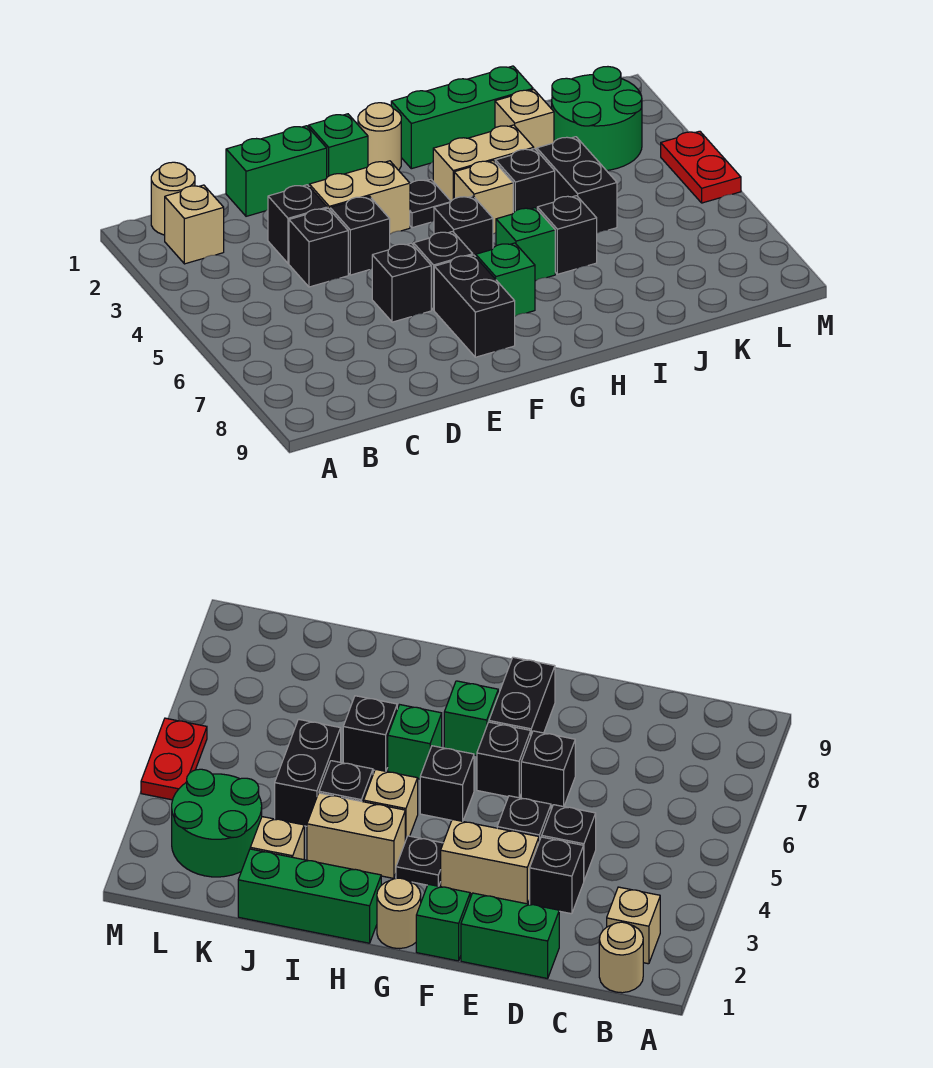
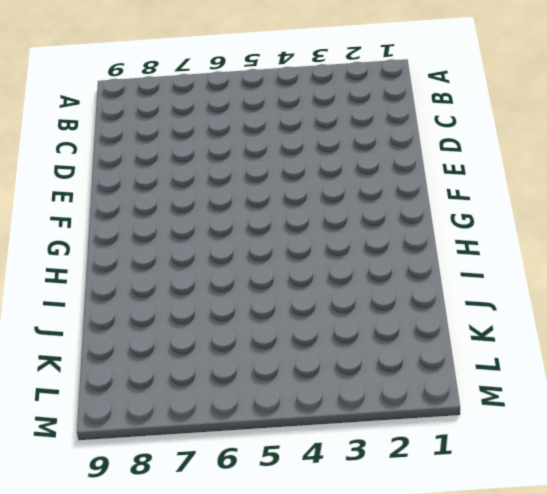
none -> tan round brick B1 level 1
none -> tan brick B2 level 1
none -> green brick D1:E1 level 1

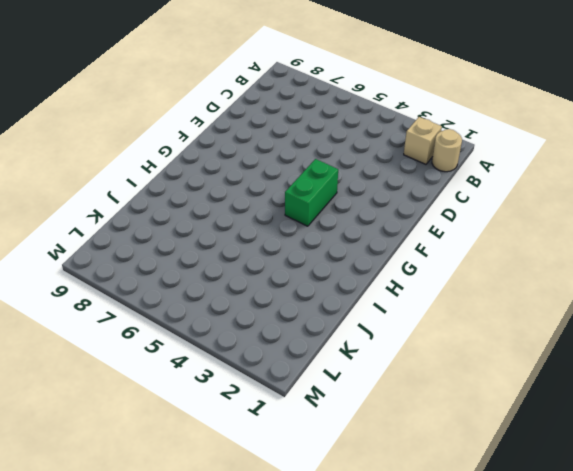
green brick F4:G4 level 1 -> green brick D1:E1 level 1
none -> black brick D3 level 1
none -> black brick D4 level 1
none -> tan brick E3:F3 level 1

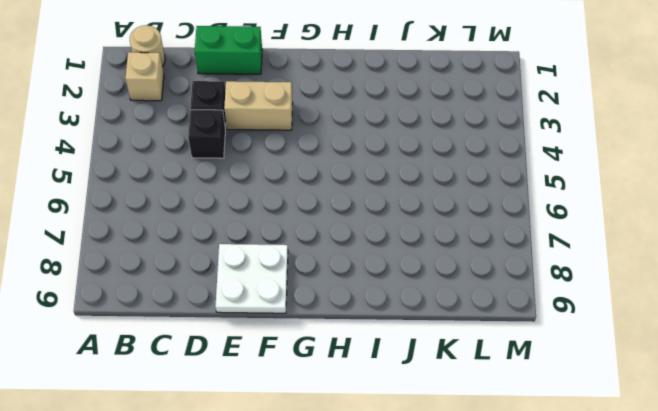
white plate E8:F9 level 1 -> black brick F7:F8 level 1
none -> black brick E4 level 1
none -> black brick E6 level 1
none -> green brick F1 level 1

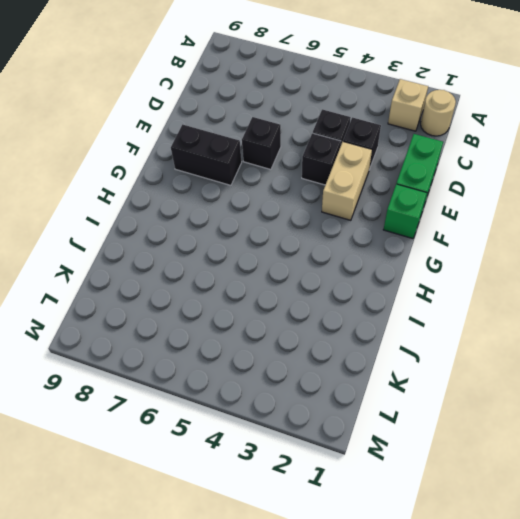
none -> black brick F6 level 1
none -> tan round brick G1 level 1
none -> black plate G3 level 1

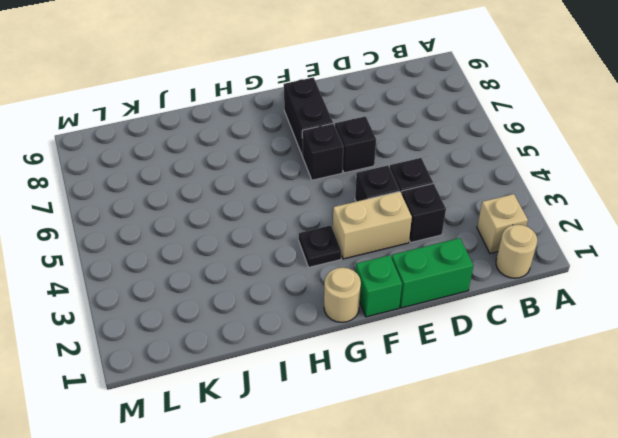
none -> black brick G5 level 1
none -> green brick G7 level 1
none -> green brick H1:J1 level 1

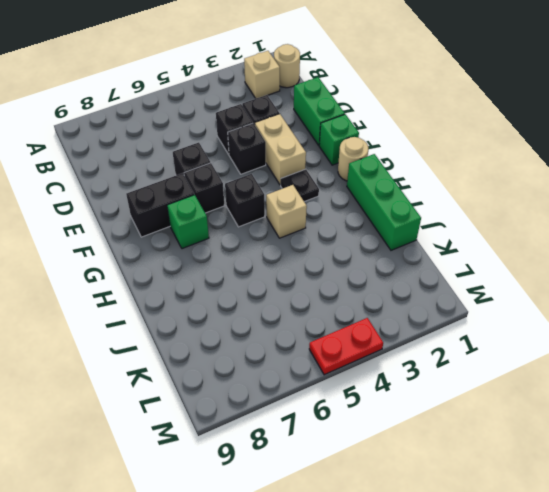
none -> tan brick H3:I3 level 1
none -> green brick H6 level 1
none -> black brick I4 level 1

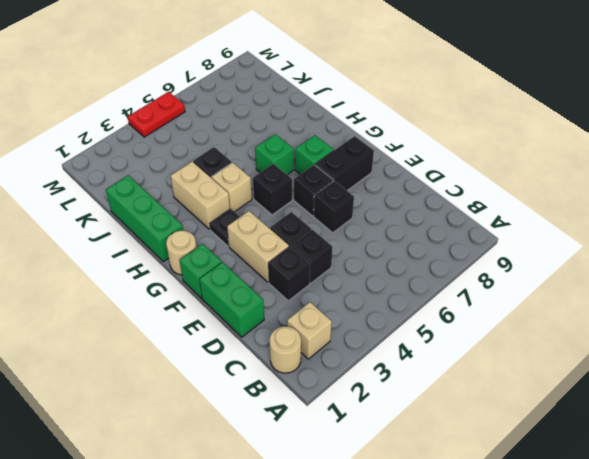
none -> black brick I6 level 1
none -> tan brick J2 level 1
none -> black brick J4:J5 level 1

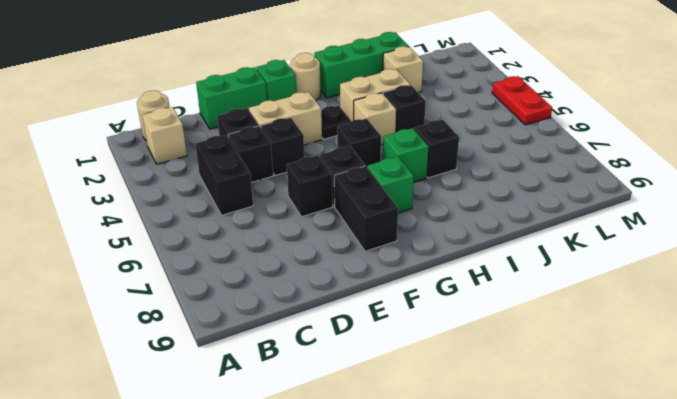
black brick C4:C5 level 1 -> black brick J4:J5 level 1
none -> green round brick K2:L3 level 1

